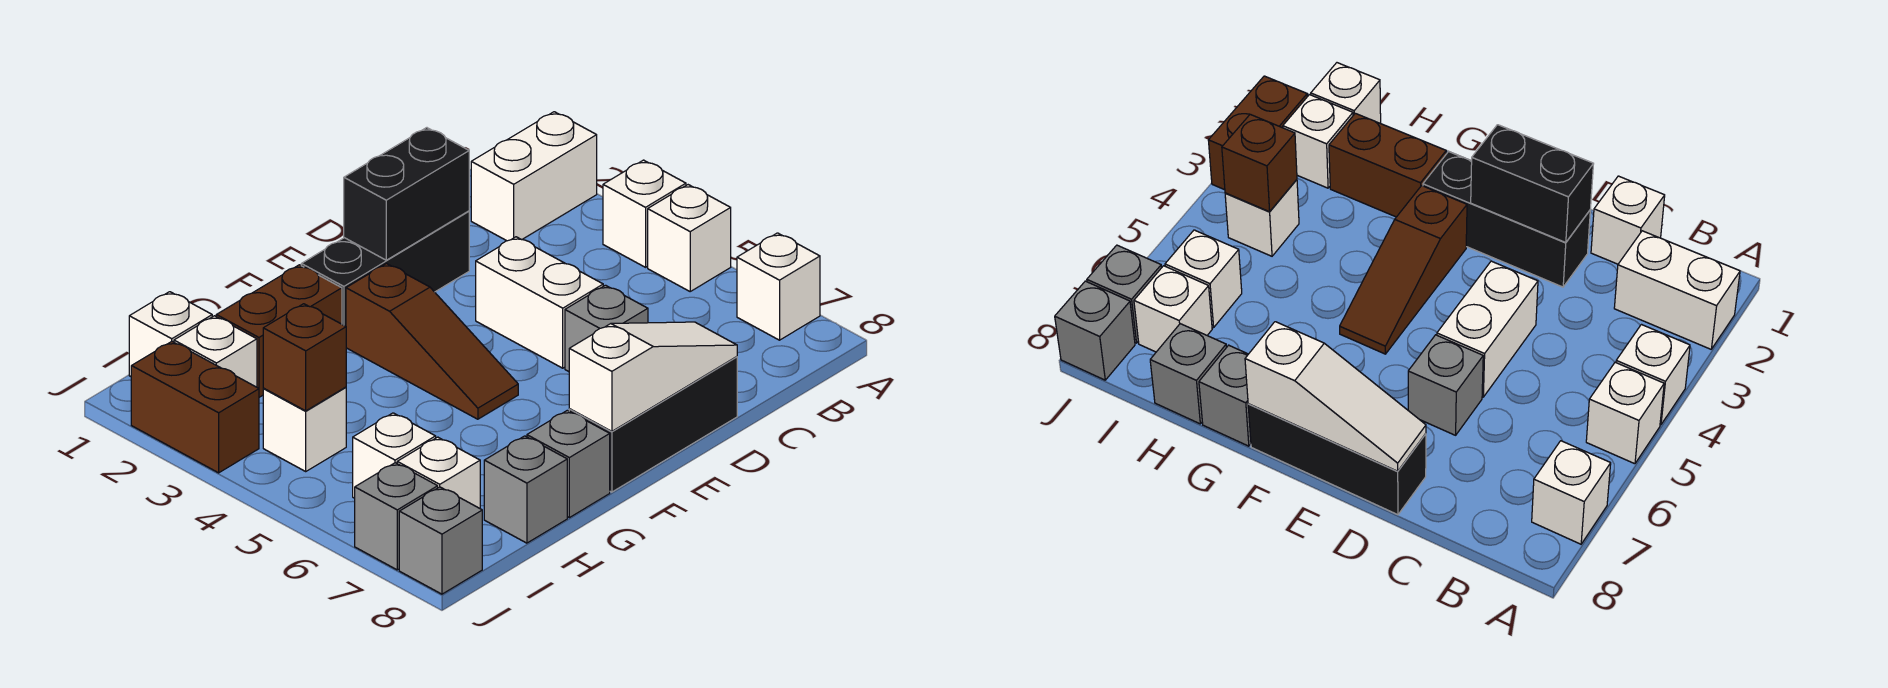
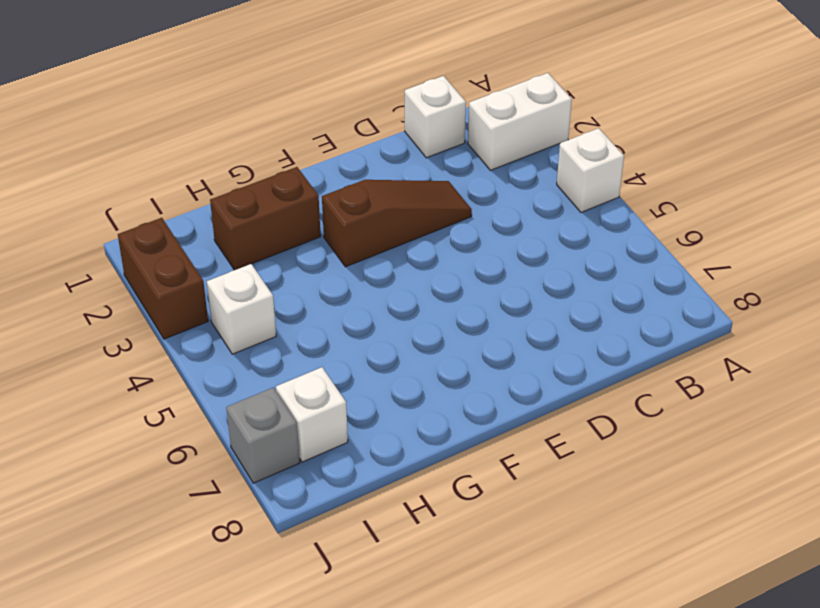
brown slope D3:F3 level 1 top F -> brown slope F3:F5 level 1 top 3
none -> white brick A5 level 1
none -> white brick A7 level 1
none -> black brick D2:F2 level 1

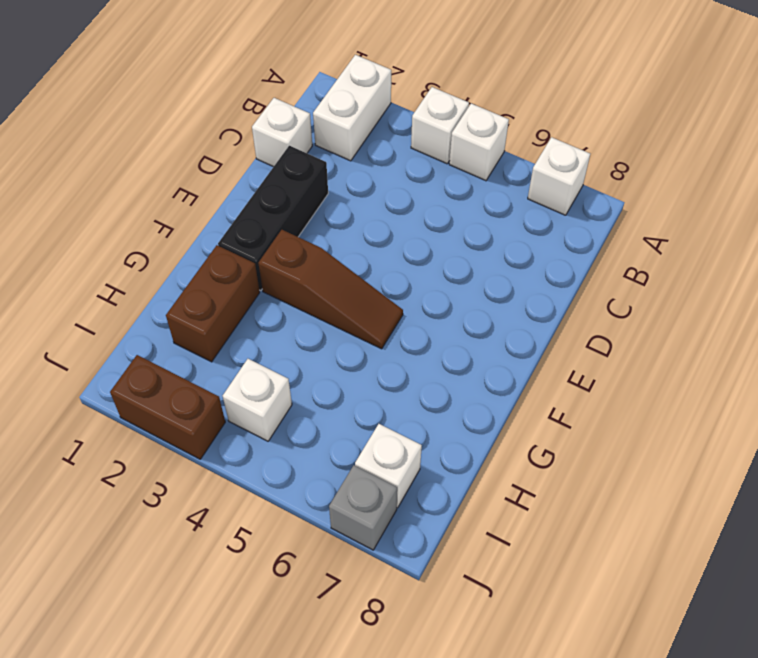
none -> white brick D4:D5 level 1
none -> grey brick D6 level 1
none -> black brick D8:F8 level 1

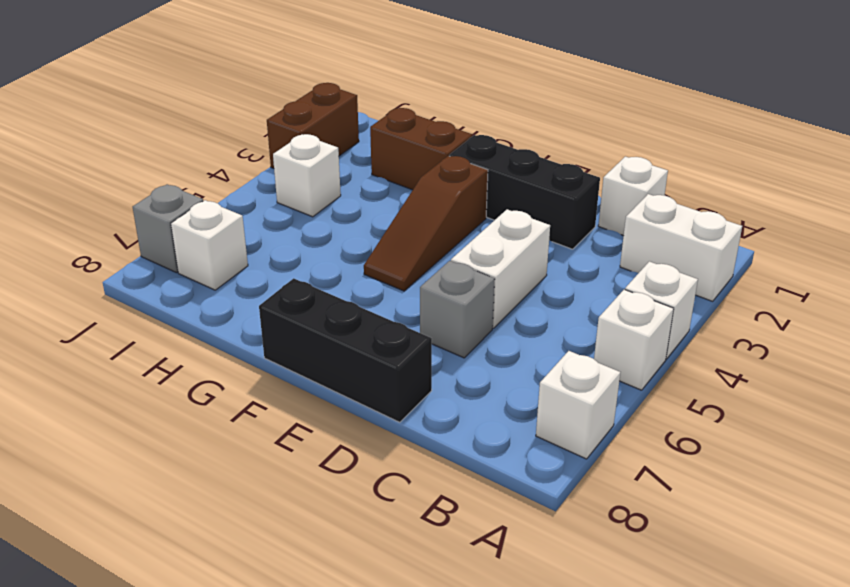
none -> grey brick G8 level 1
none -> grey brick H8 level 1
none -> white brick I1 level 1

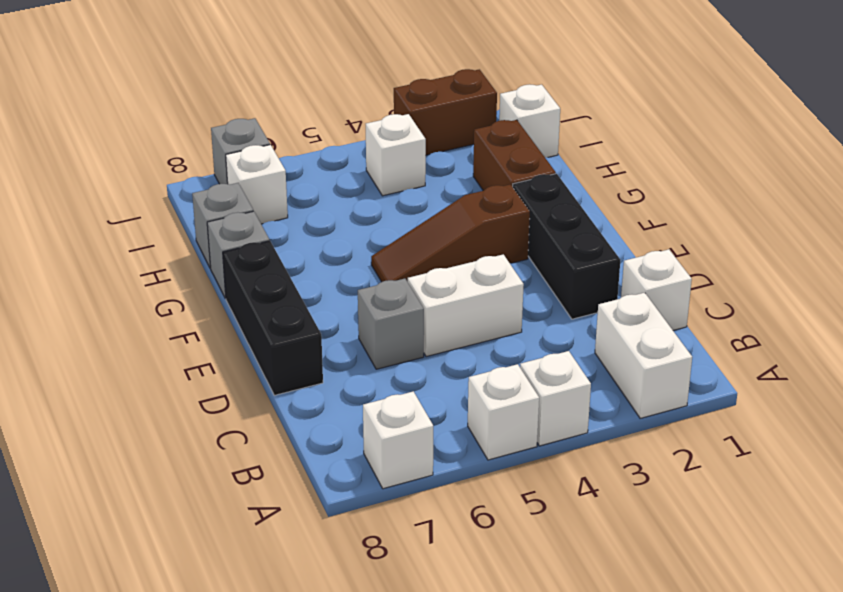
none -> white brick I2 level 1
none -> white brick I6 level 1
none -> grey brick J8 level 1

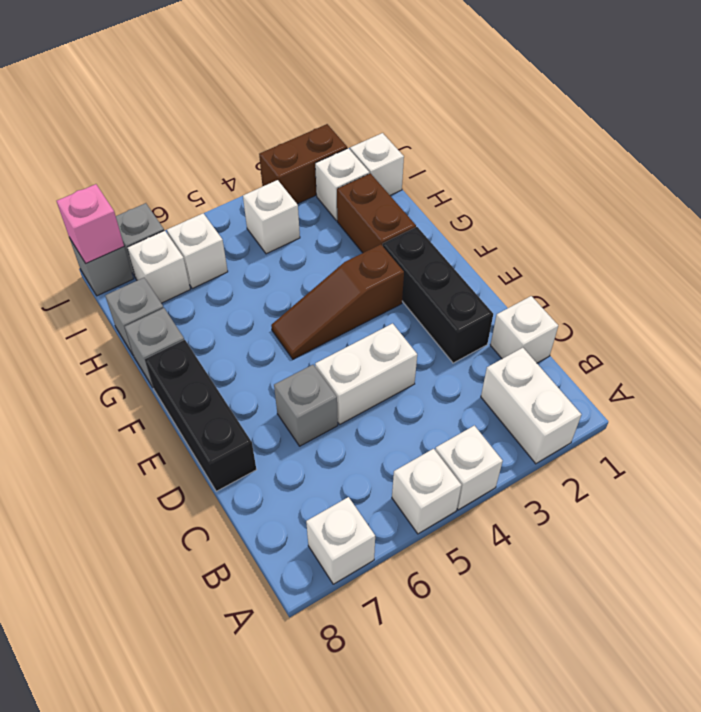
pink brick J8 level 2 -> none
none -> black brick D2:E2 level 2
none -> white slope D8:F8 level 2 top F
none -> brown brick I4 level 2

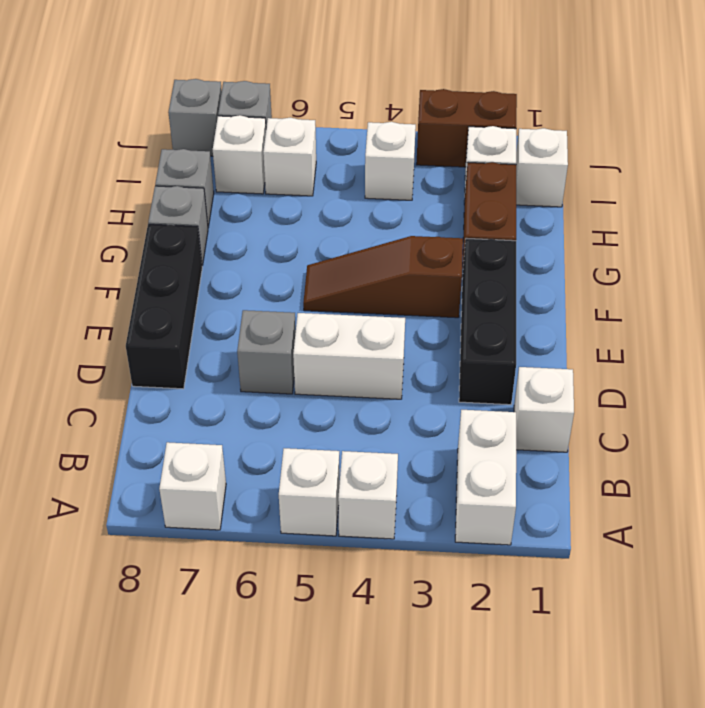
none -> black brick D2:E2 level 2
none -> white slope D8:F8 level 2 top F
none -> brown brick I4 level 2

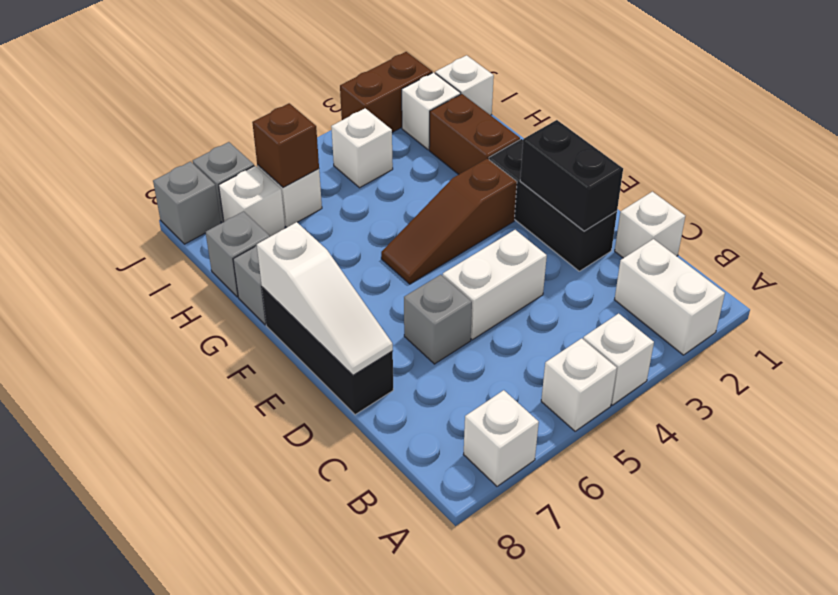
brown brick I6 level 2 -> brown brick I4 level 2

